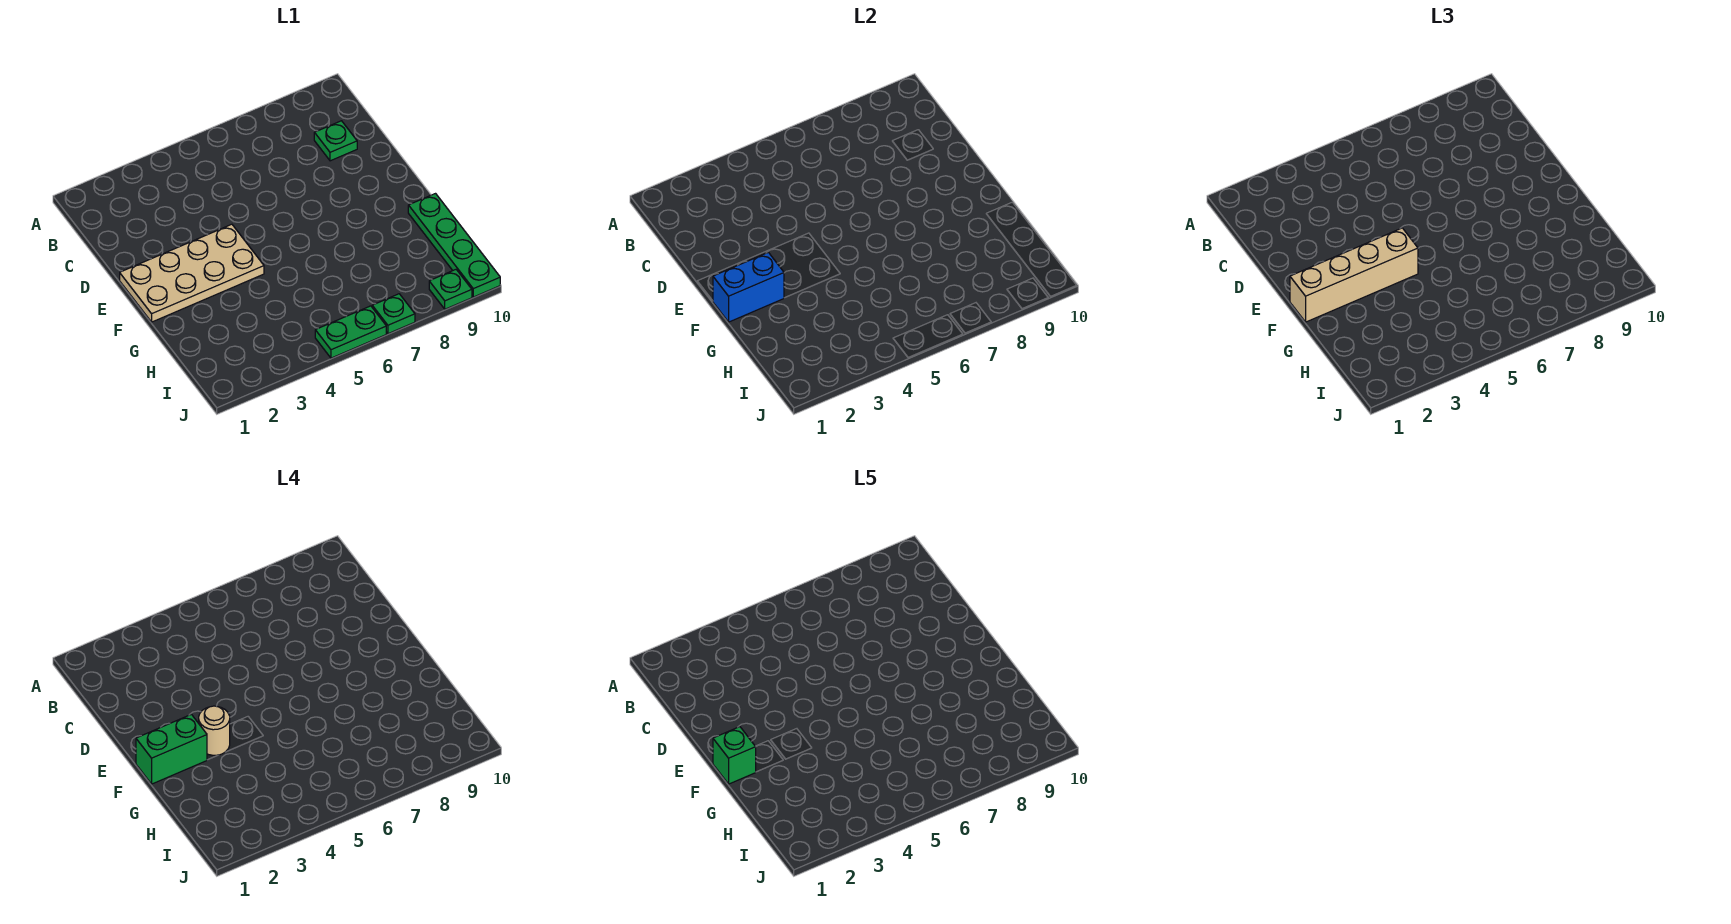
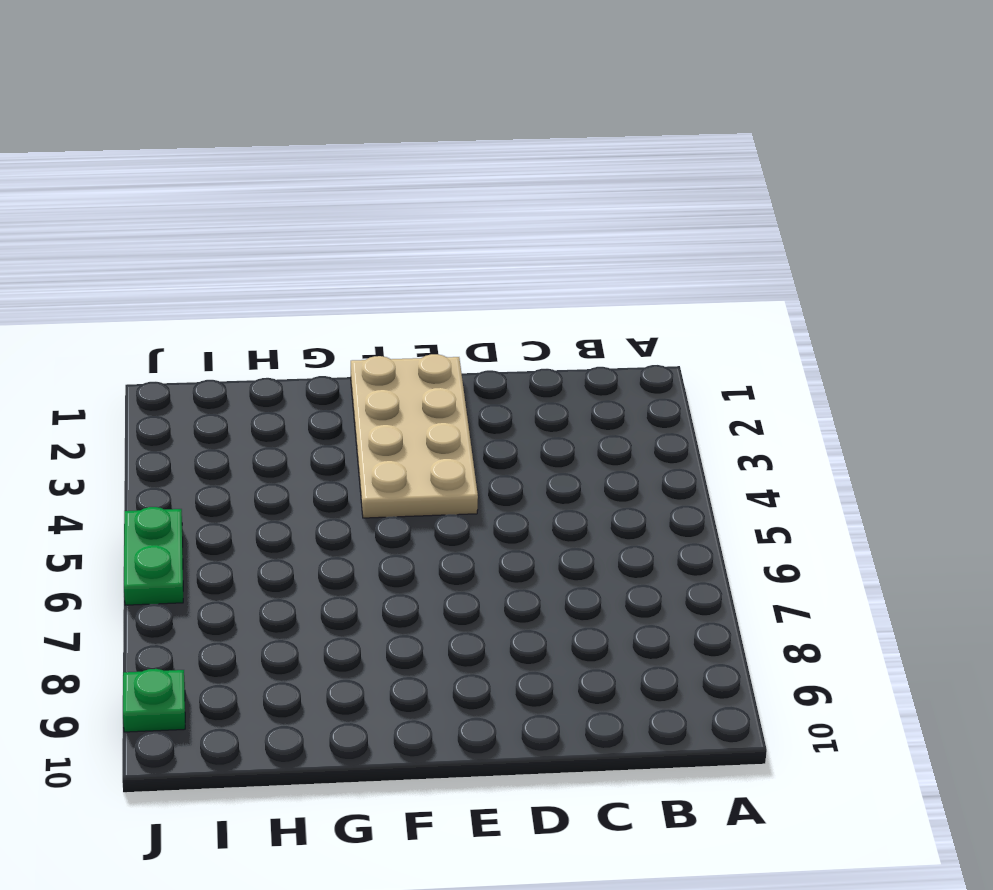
none -> green plate C9 level 1
none -> green plate G10:J10 level 1

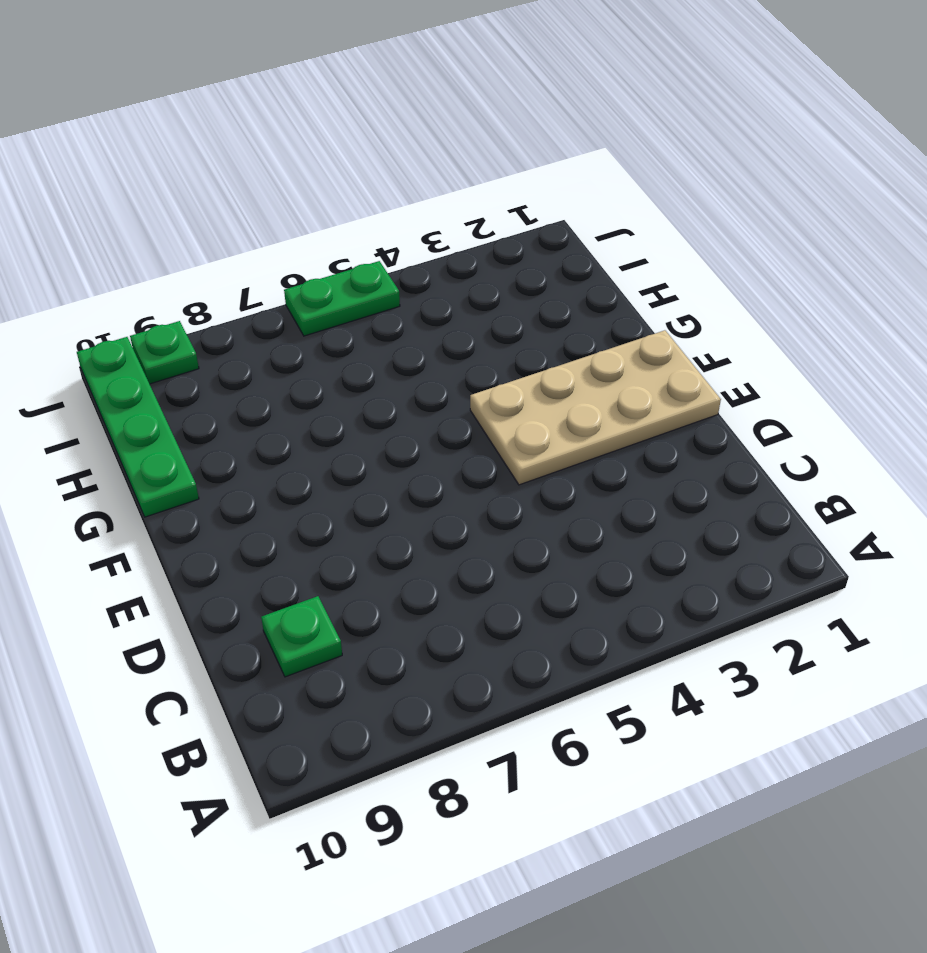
none -> green plate J7 level 1
none -> blue brick F1:F2 level 2

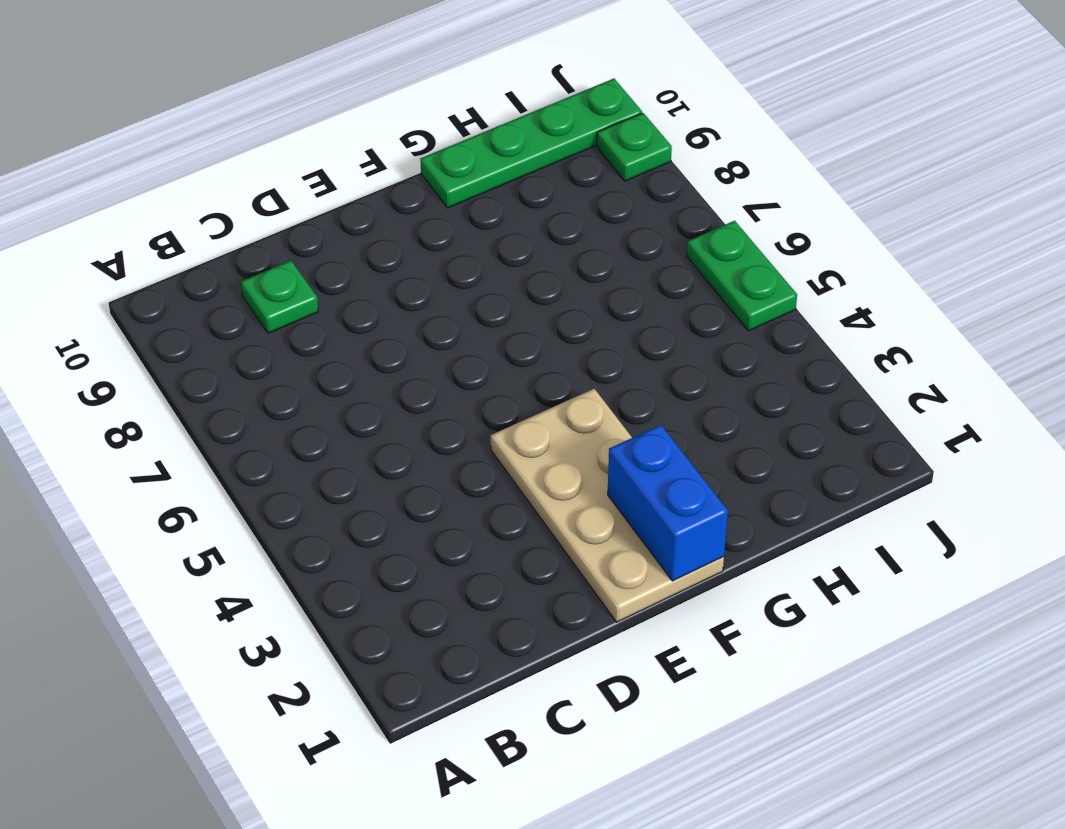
none -> green plate J7 level 1
none -> tan brick F1:F4 level 3

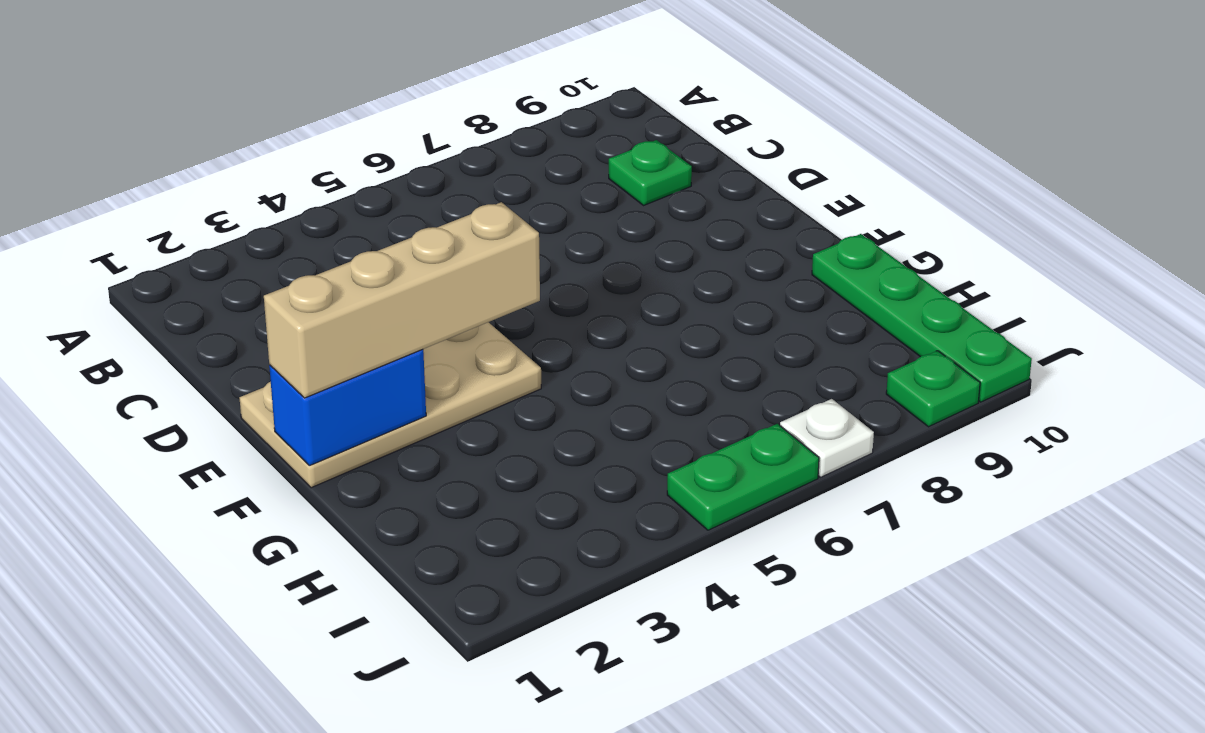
white plate J7 level 1 -> green plate J7 level 1
none -> green brick F1:F2 level 4
none -> tan round brick F3 level 4

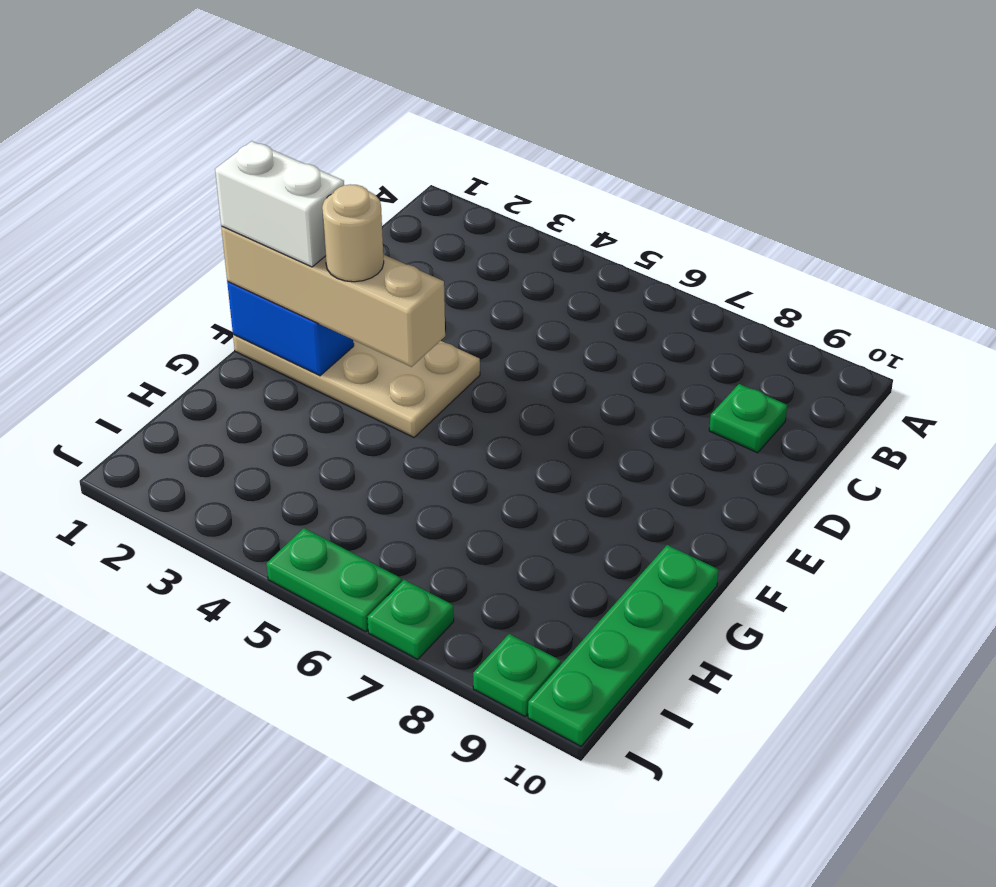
white brick F1:F2 level 4 -> green brick F1:F2 level 4
none -> green brick F1 level 5

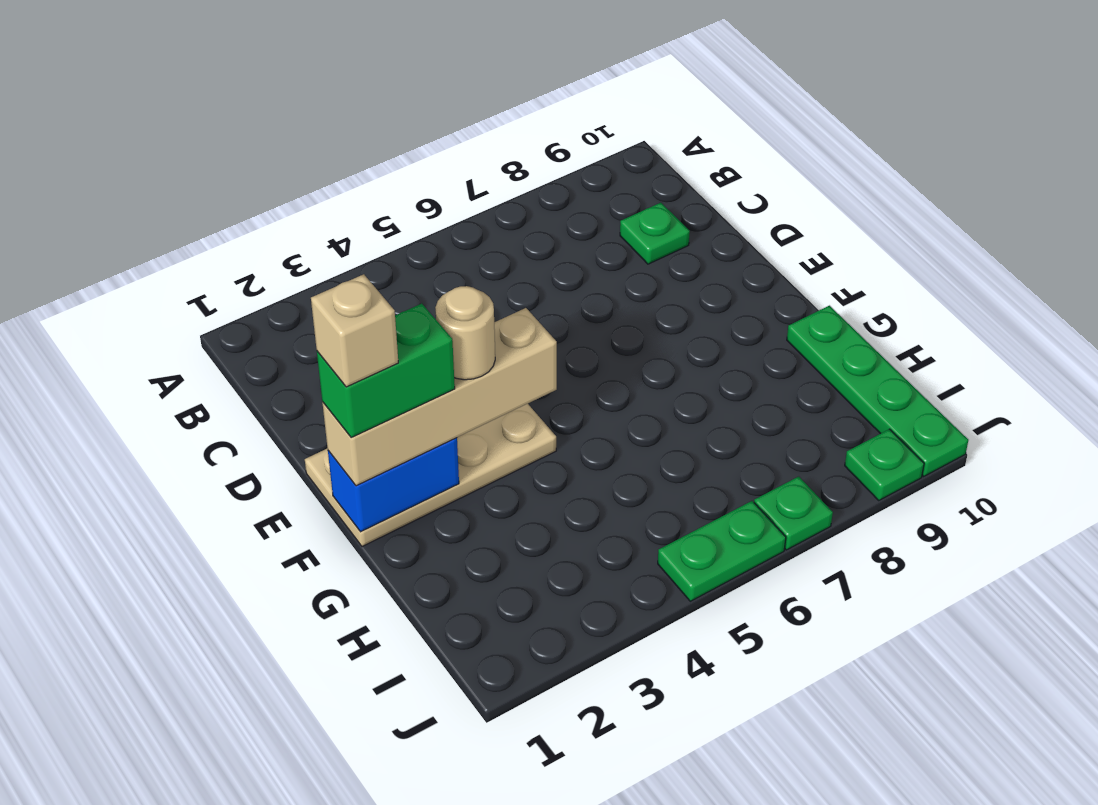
tan brick F1 level 5 -> green brick F1 level 5

